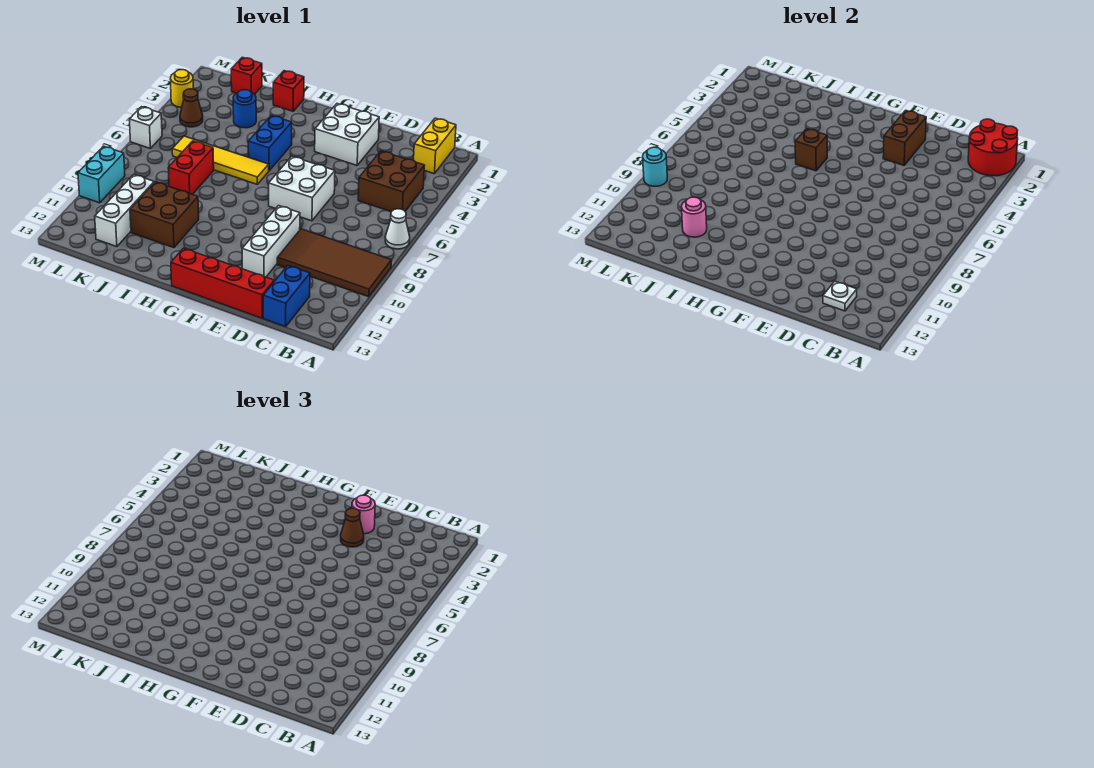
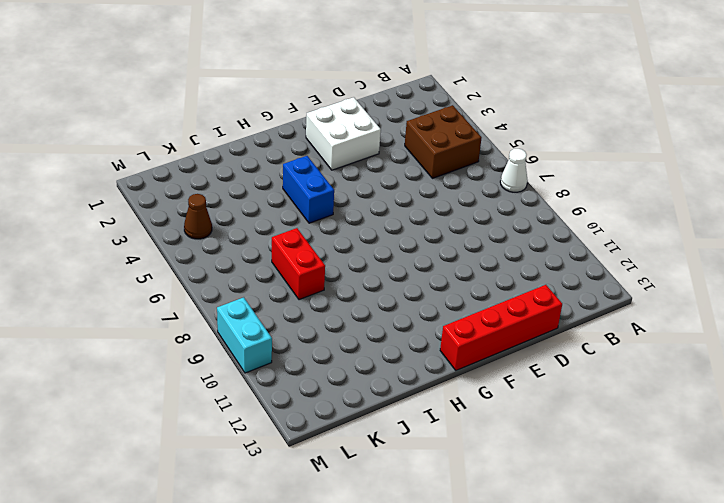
none -> brown tile A9:D10 level 1
none -> yellow brick B1:B2 level 1
none -> blue brick C12:C13 level 1

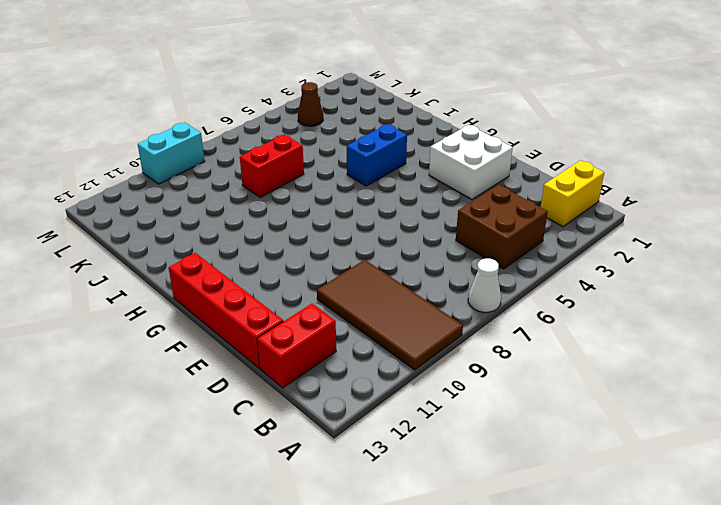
red brick C12:C13 level 1 -> blue brick C12:C13 level 1
none -> white brick E6:F7 level 1
none -> white brick E9:E11 level 1
none -> yellow tile H6:K6 level 1

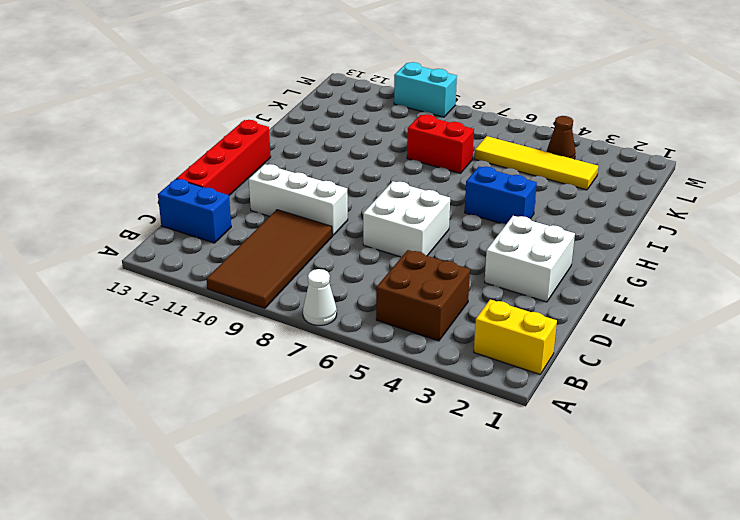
yellow tile K3:K6 level 1 -> yellow tile H6:K6 level 1
none -> red brick I1 level 1
none -> brown brick I10:J11 level 1
none -> blue round brick J3 level 1

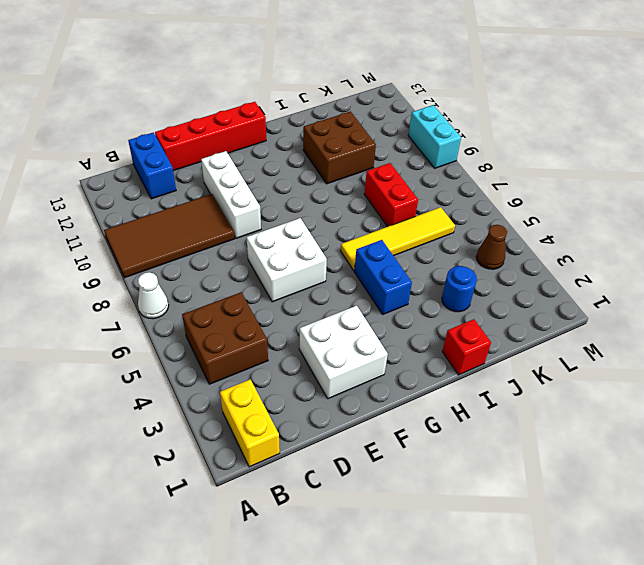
none -> red brick K1 level 1
none -> white brick K10:K12 level 1
none -> yellow round brick M3 level 1

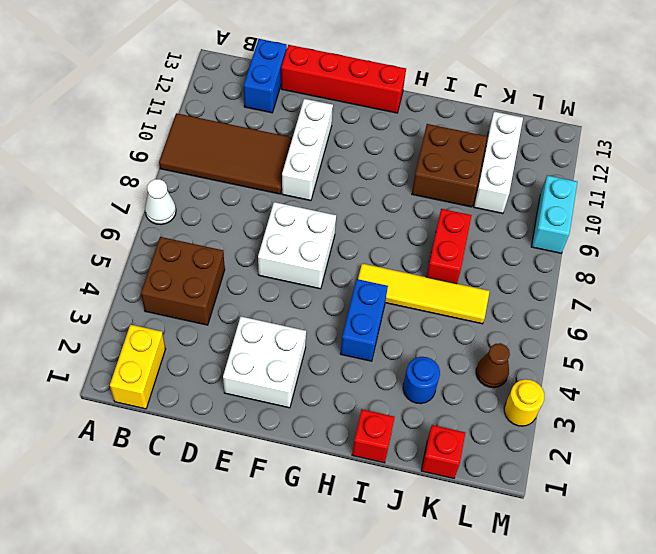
none -> white brick M6 level 1
none -> red round brick A1:B2 level 2
none -> white plate C12 level 2

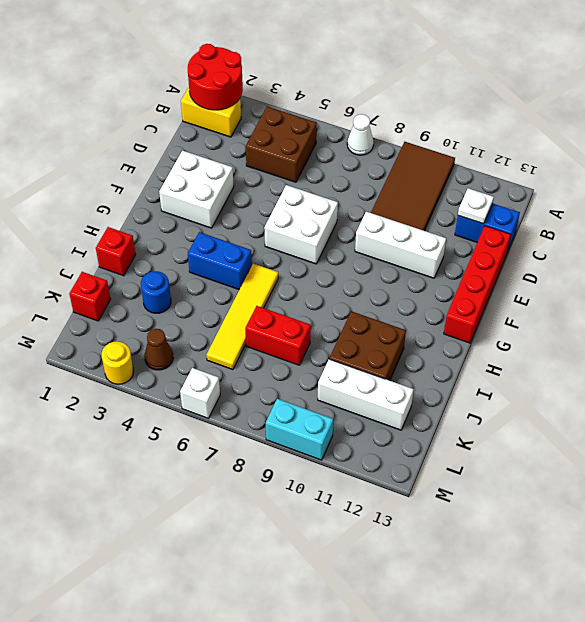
none -> brown brick E2:E3 level 2
none -> brown brick H5 level 2
none -> pink round brick J11 level 2

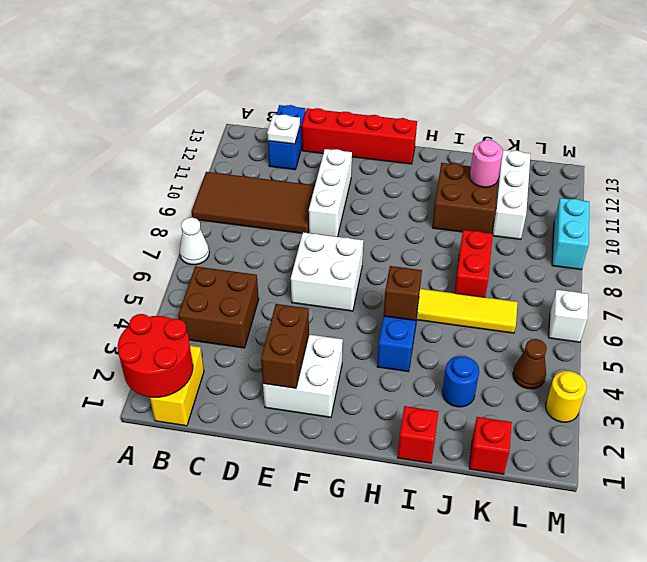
none -> cyan round brick M9 level 2
none -> pink round brick E2 level 3
none -> brown cone E3 level 3

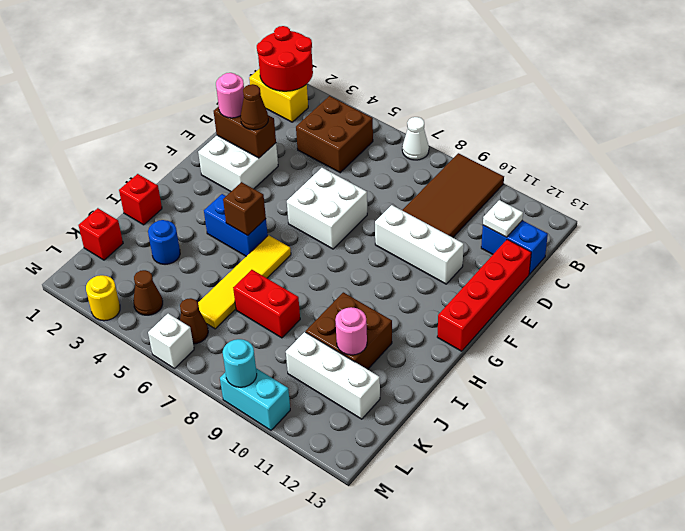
brown cone L6 level 1 -> none

